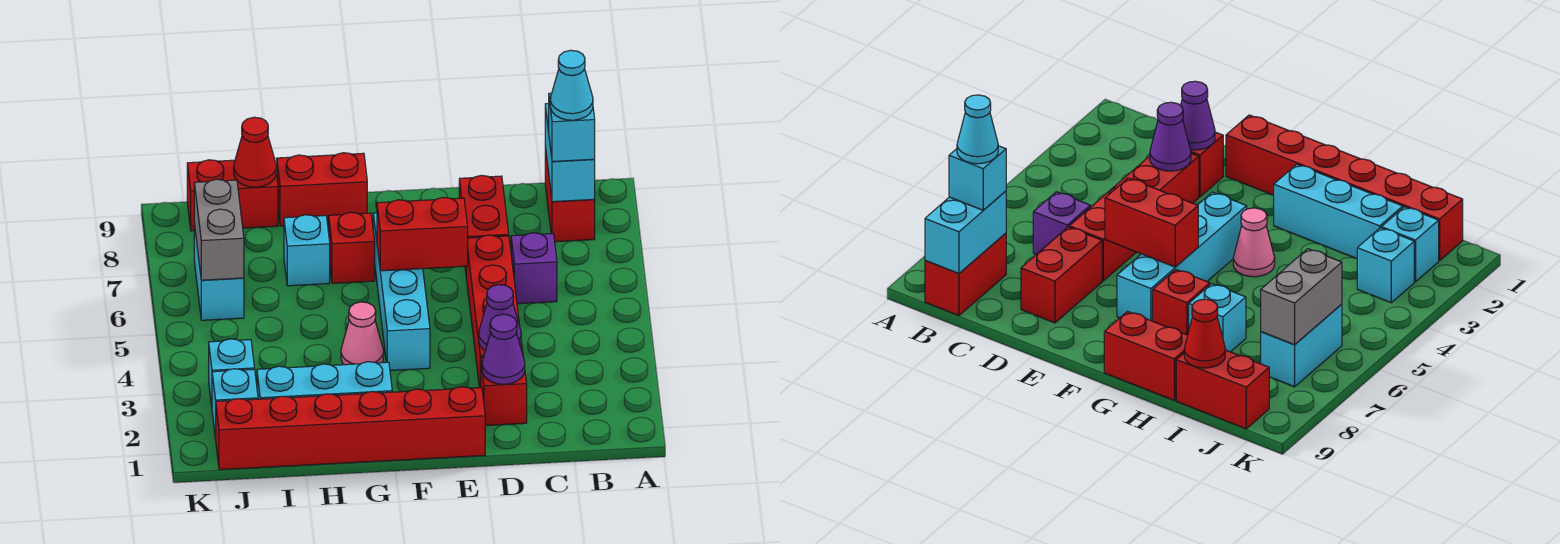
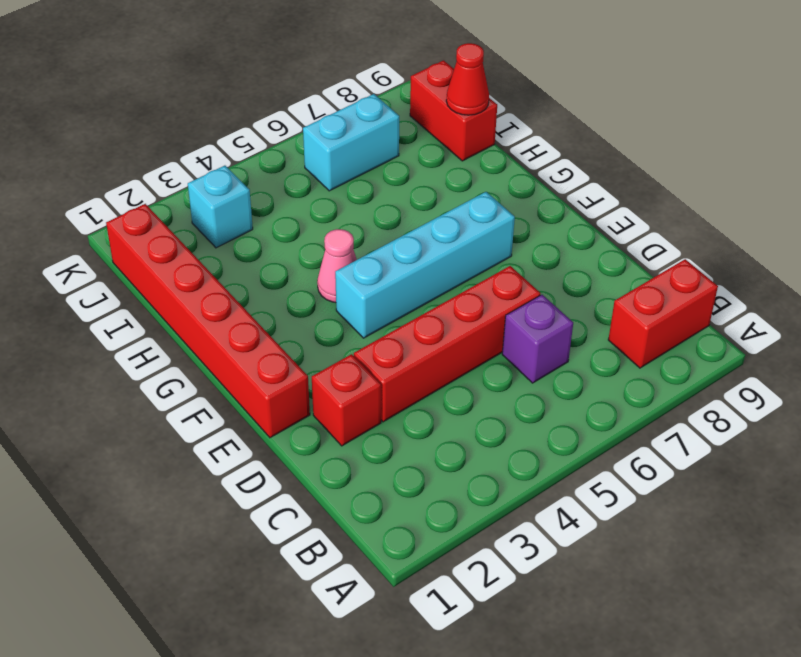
none -> red brick D7:D8 level 1
none -> cyan brick G2:I2 level 1
none -> red brick G7 level 1

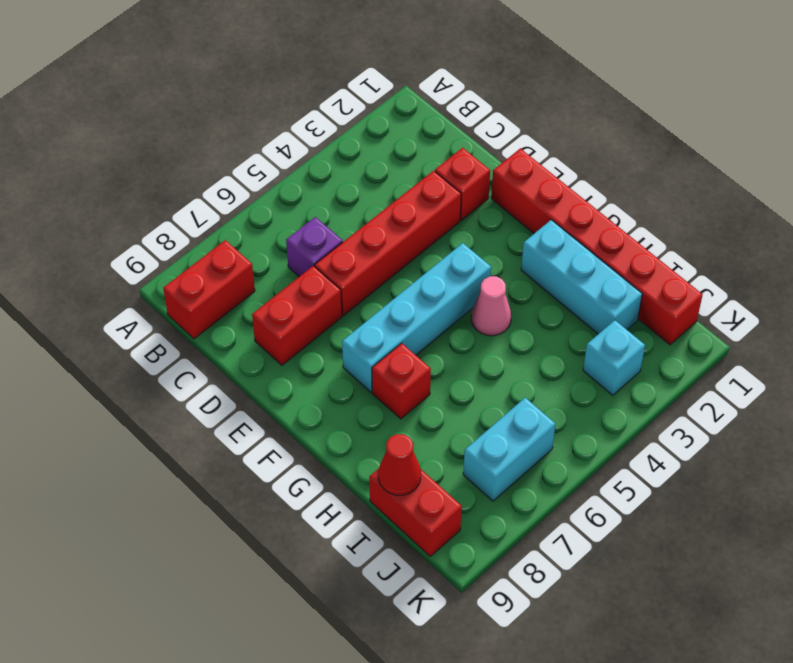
none -> red brick G9:H9 level 1
none -> cyan brick H7 level 1
none -> cyan brick J2 level 1

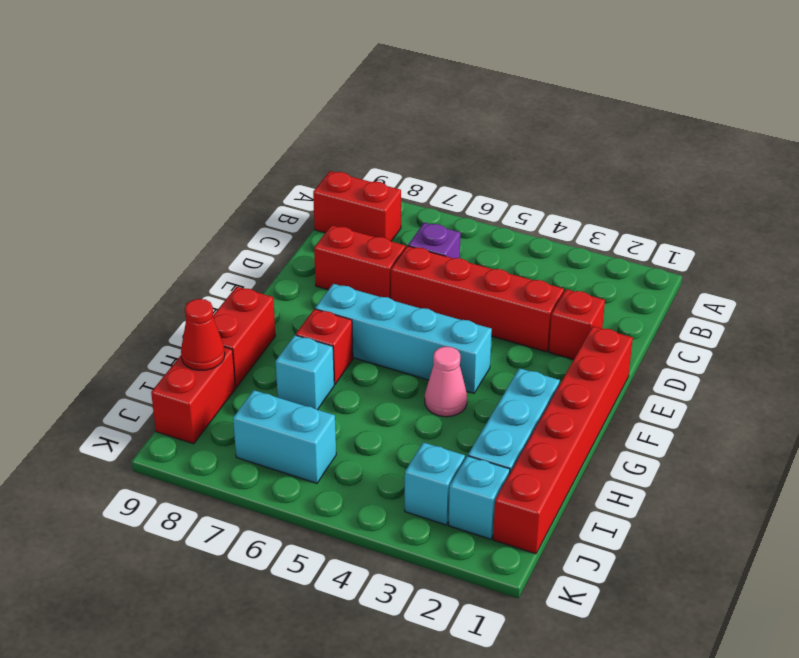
none -> cyan brick B8:B9 level 2
none -> purple cone D2 level 2
none -> purple cone D3 level 2

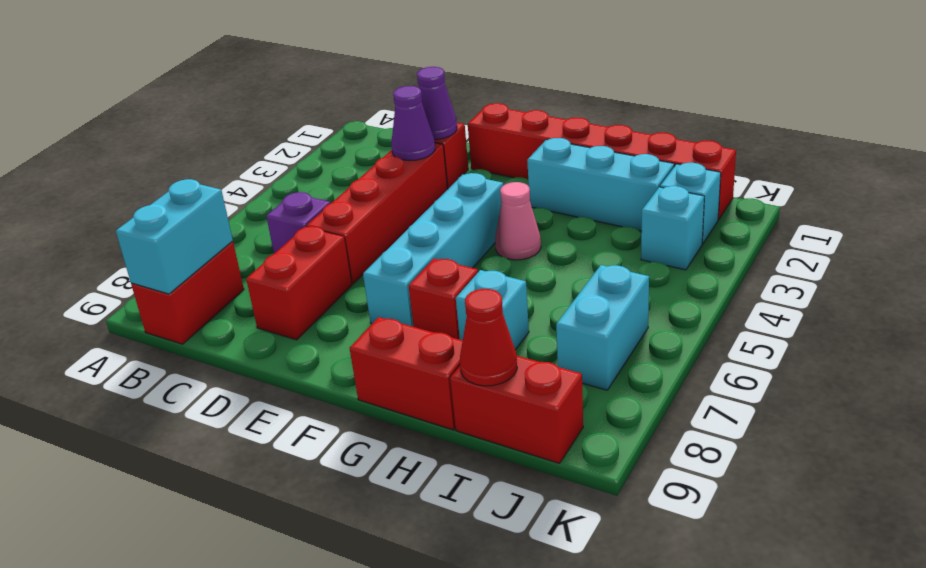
none -> red brick E6:F6 level 2
none -> grey brick J6:J7 level 2
none -> cyan brick B8 level 3

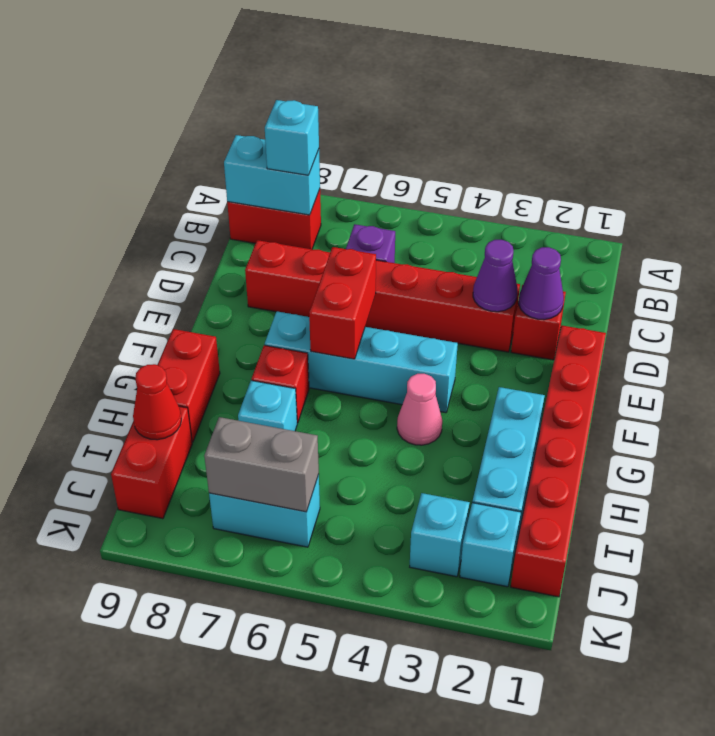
none -> cyan cone B8 level 4

